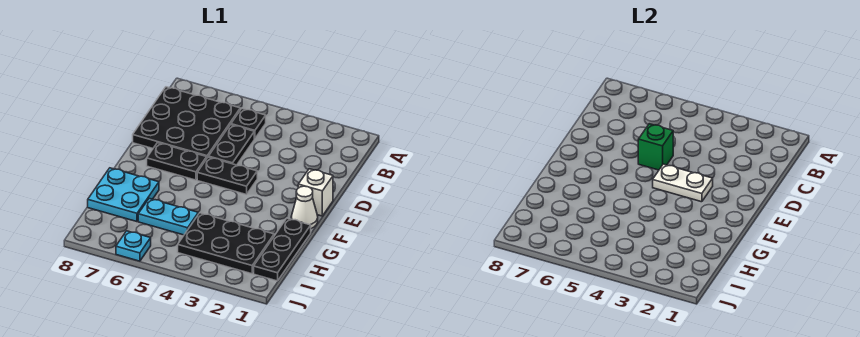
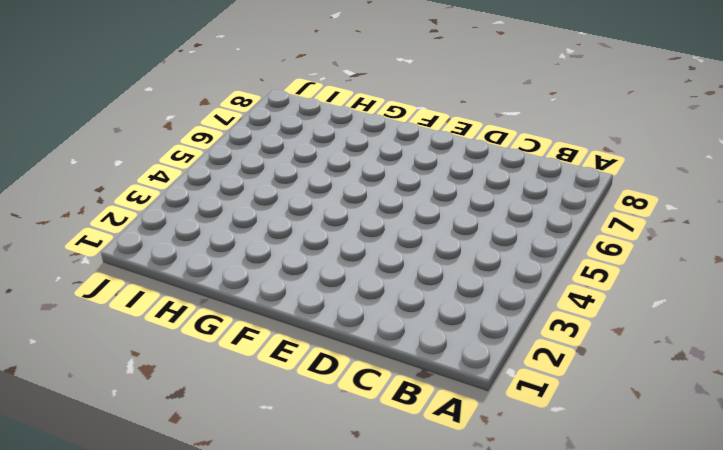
none -> black plate B5 level 1
none -> black plate B6:D8 level 1
none -> black plate C5:D5 level 1

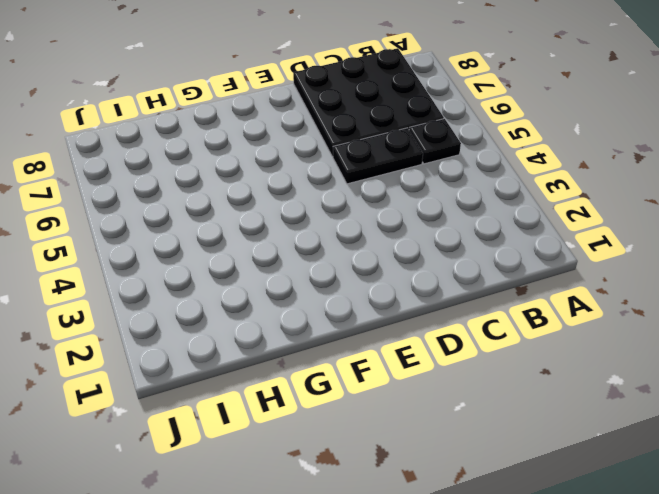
none -> white brick E1 level 1
none -> black plate E4:E5 level 1
none -> black plate E6:E7 level 1

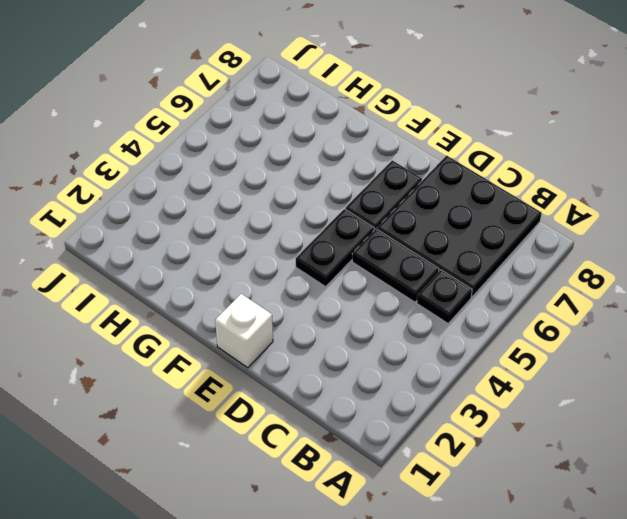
none -> white cone F1 level 1
none -> black plate G1:I1 level 1
none -> cyan plate G7:H8 level 1

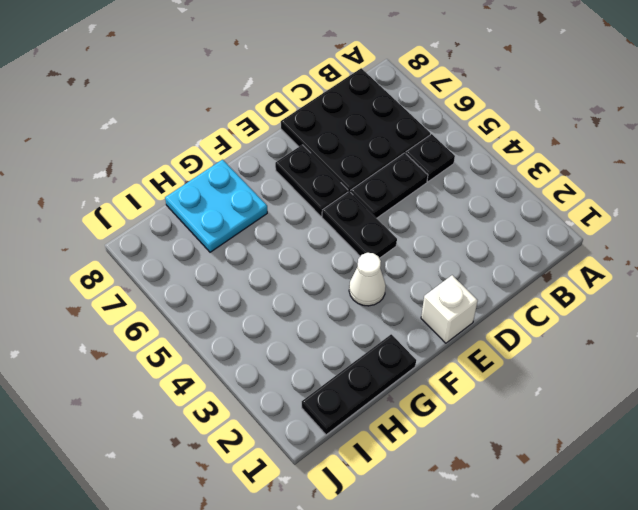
white cone F3 level 1 -> white cone F1 level 1
none -> black plate H2:I4 level 1
none -> cyan plate H5:H6 level 1
none -> cyan plate J6 level 1

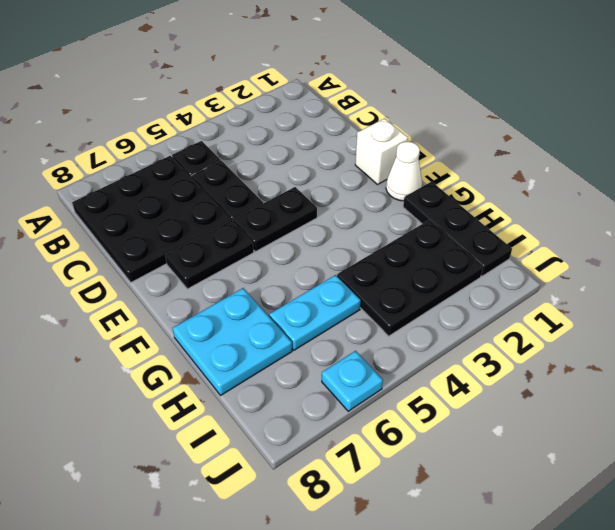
none -> green brick D5 level 2
none -> white plate E3:E4 level 2

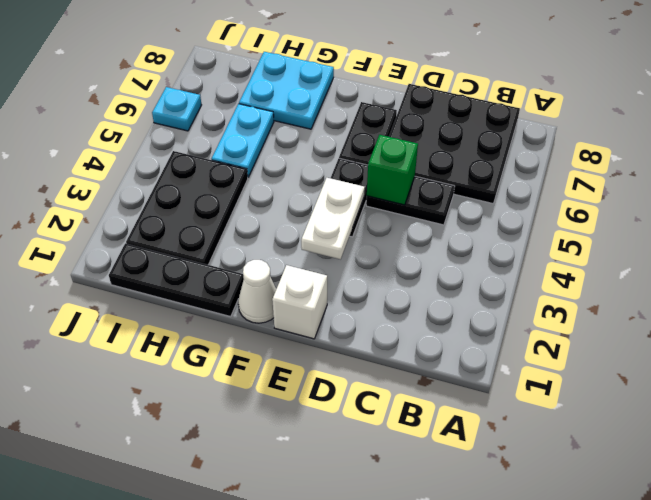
none -> black plate B5 level 1

